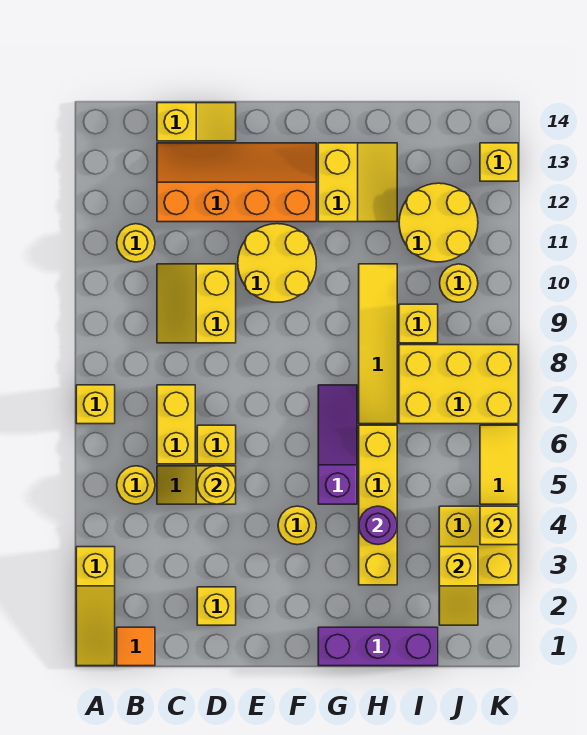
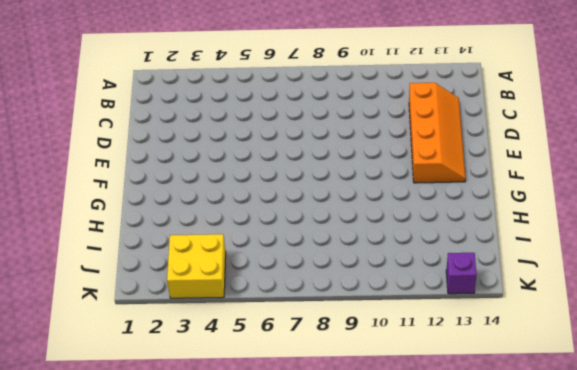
purple brick K13 level 1 -> yellow brick K13 level 1
none -> yellow slope A1:A3 level 1 top 3
none -> yellow brick A7 level 1
none -> orange tile B1 level 1
none -> yellow round brick B5 level 1

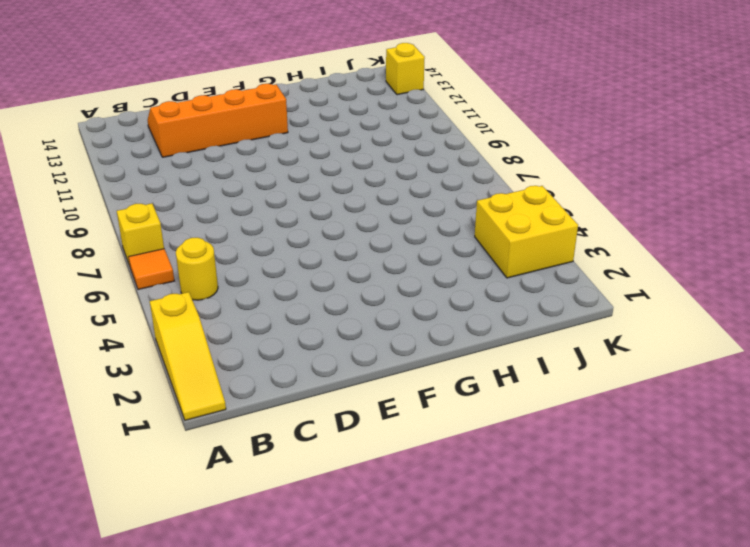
orange tile A6 level 1 -> orange tile B1 level 1
none -> yellow round brick B11 level 1
none -> yellow slope C5:D5 level 1 top D
none -> yellow brick C6:C7 level 1
none -> yellow slope C9:D10 level 1 top D

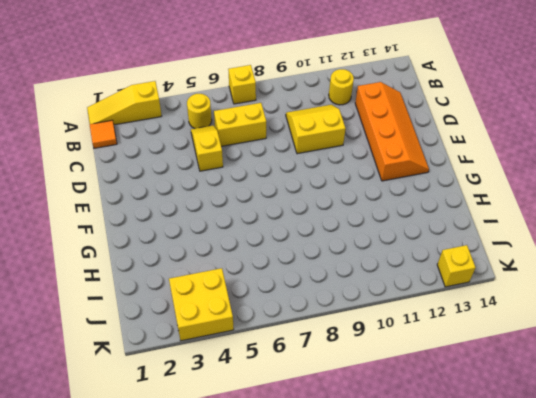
none -> yellow slope C14:D14 level 1 top C
none -> yellow brick D2 level 1
none -> yellow brick D6 level 1
none -> yellow round brick E10:F11 level 1

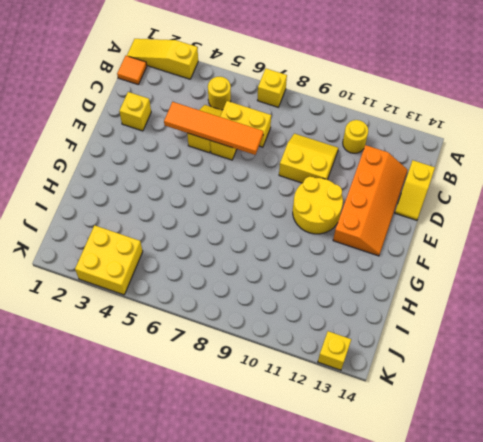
orange tile D4:D7 level 2 -> yellow round brick D5 level 2
none -> yellow round brick F4 level 1
none -> purple brick G1:I1 level 1
none -> purple slope G5:G7 level 1 top 5
none -> yellow slope G12:H13 level 1 top G

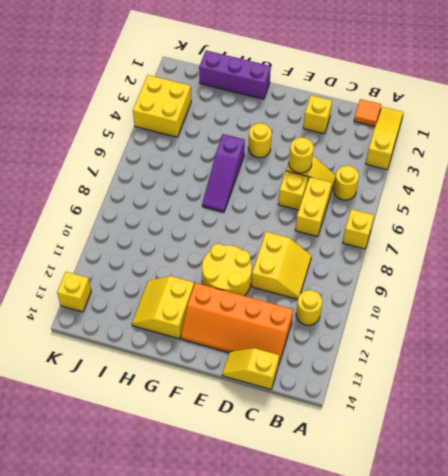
none -> yellow brick H3:H6 level 1
none -> yellow tile H7:H10 level 1
none -> yellow brick I7:K8 level 1
none -> yellow brick I9 level 1

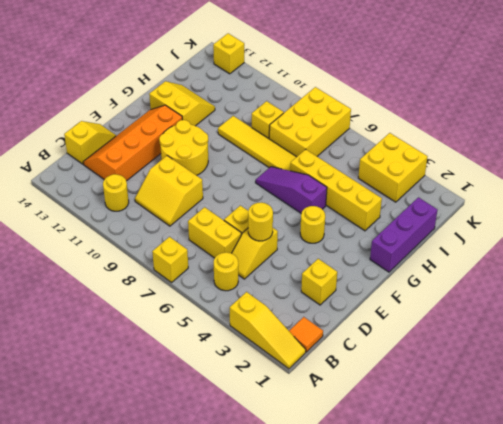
none -> yellow round brick I11:J12 level 1
none -> yellow round brick J10 level 1
none -> yellow tile K5:K6 level 1
none -> purple round brick H4 level 2

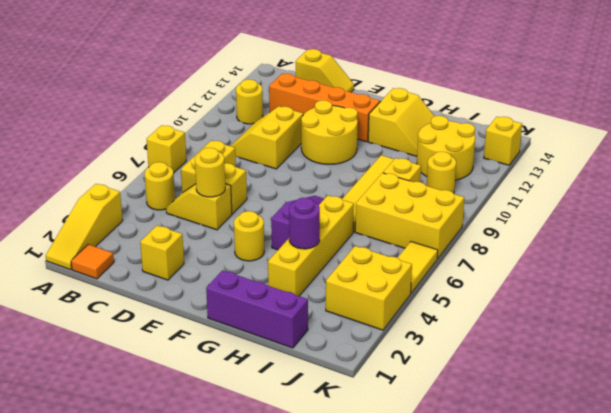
none -> yellow slope J2:J3 level 2 top 3
none -> yellow brick K4 level 2

